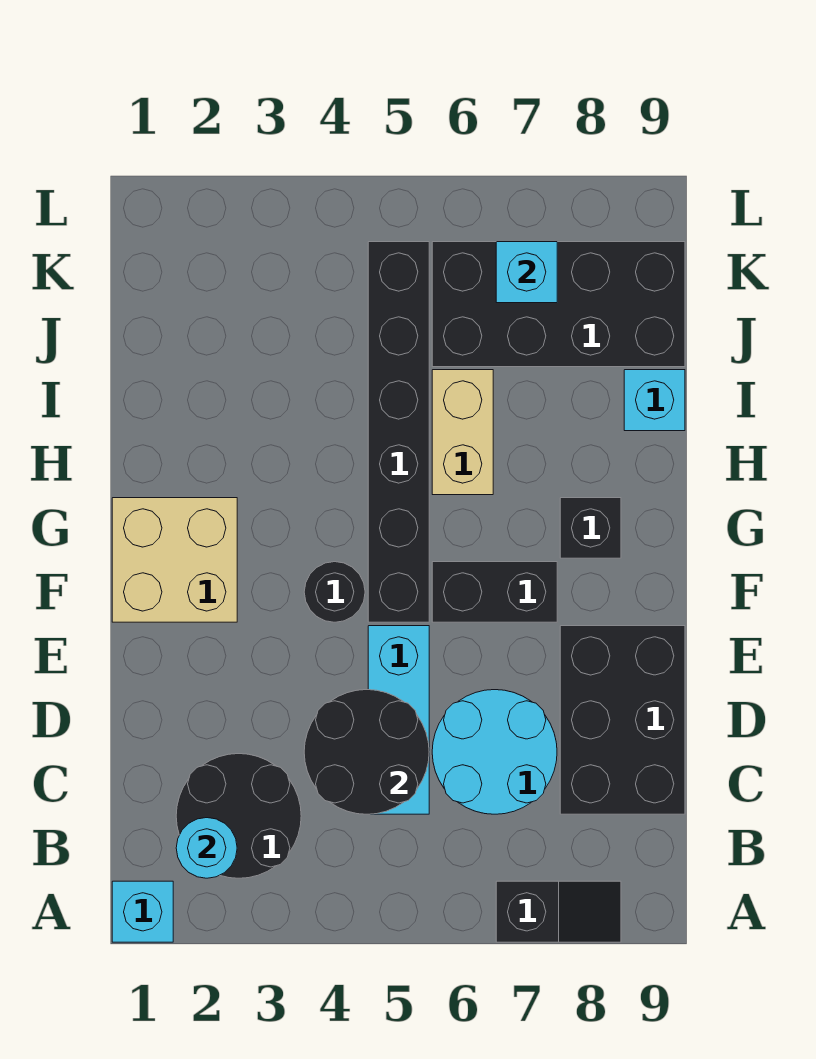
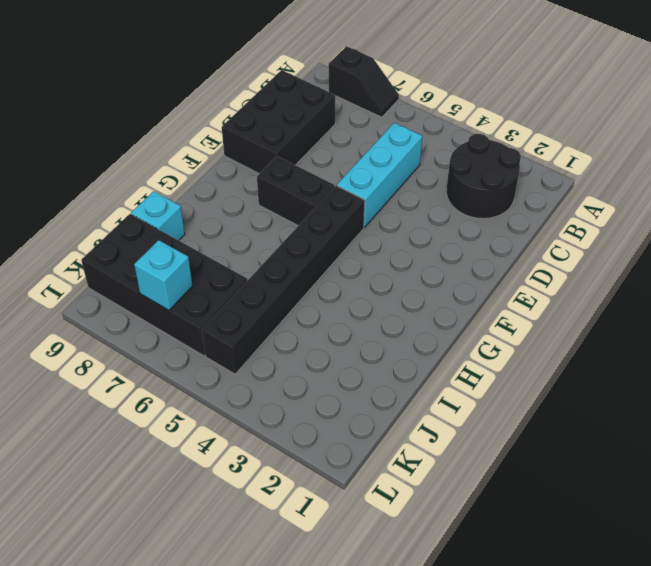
black slope A7:A8 level 1 top 8 -> black slope A7:A8 level 1 top 7
none -> cyan brick A1 level 1
none -> cyan round brick C6:D7 level 1
none -> tan brick F1:G2 level 1

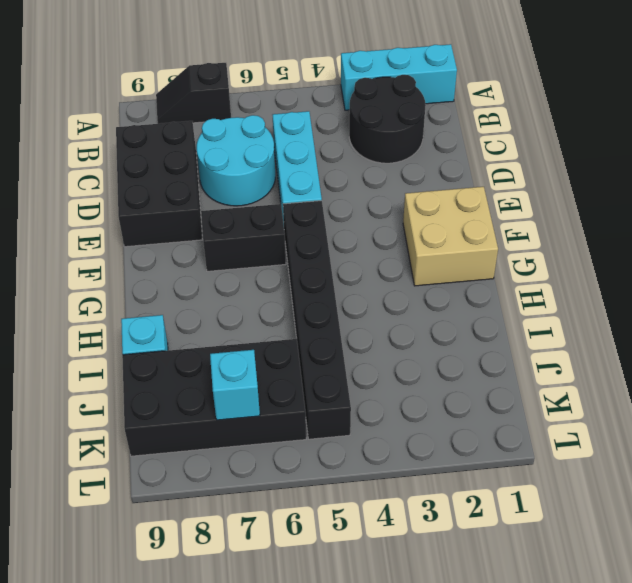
cyan brick A1:A3 level 1 -> cyan brick A1 level 1
none -> black round brick F4 level 1
none -> black brick G8 level 1
none -> tan brick H6:I6 level 1

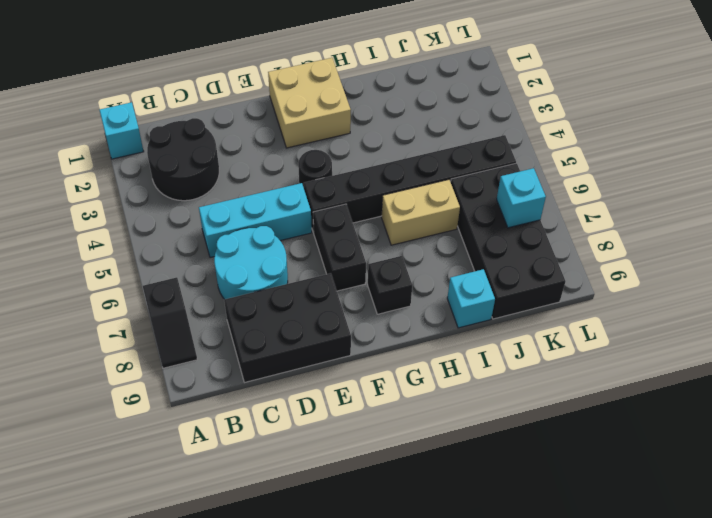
none -> cyan round brick B2 level 2
none -> black round brick C4:D5 level 2

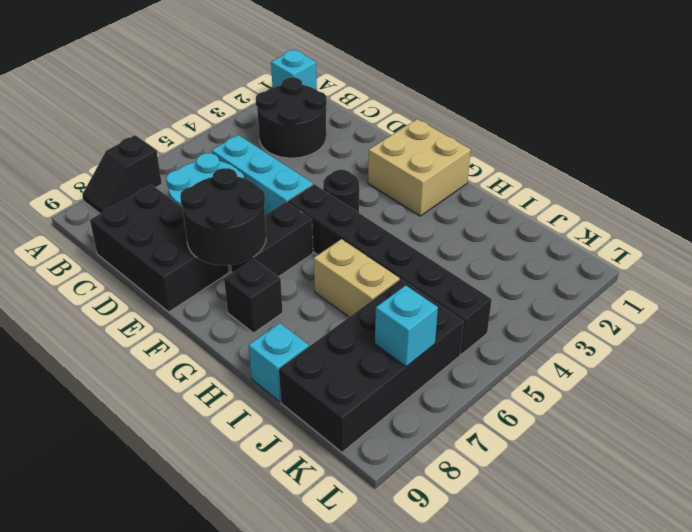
black round brick E7:F8 level 2 -> black round brick C4:D5 level 2
none -> cyan round brick B2 level 2

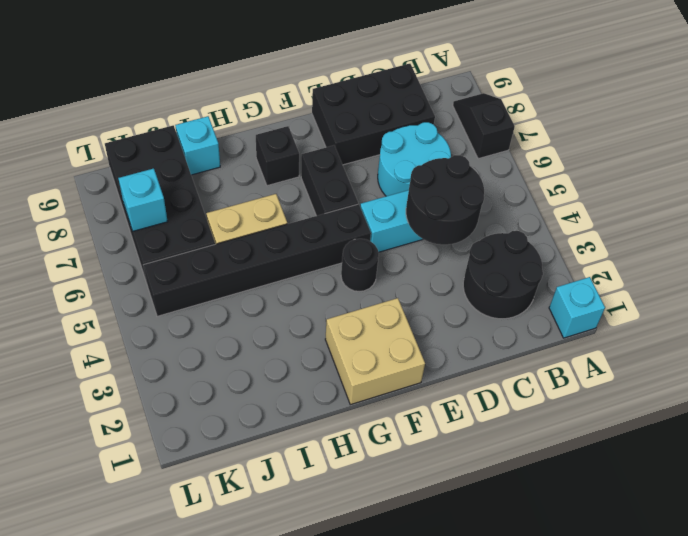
none -> cyan round brick B2 level 2

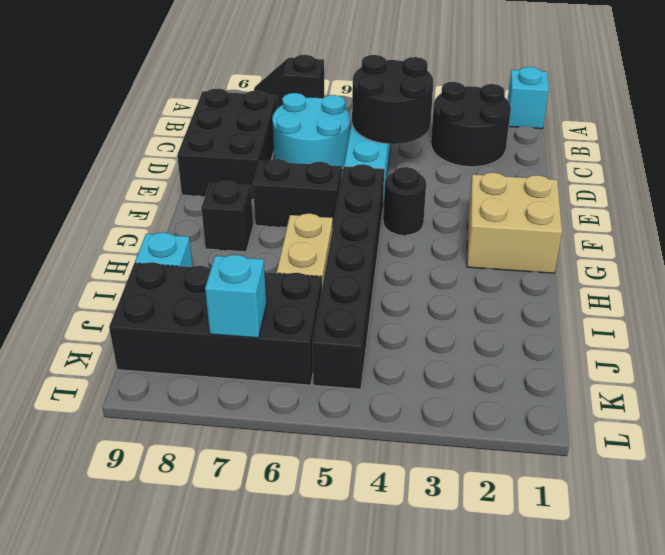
none -> cyan round brick B2 level 2

